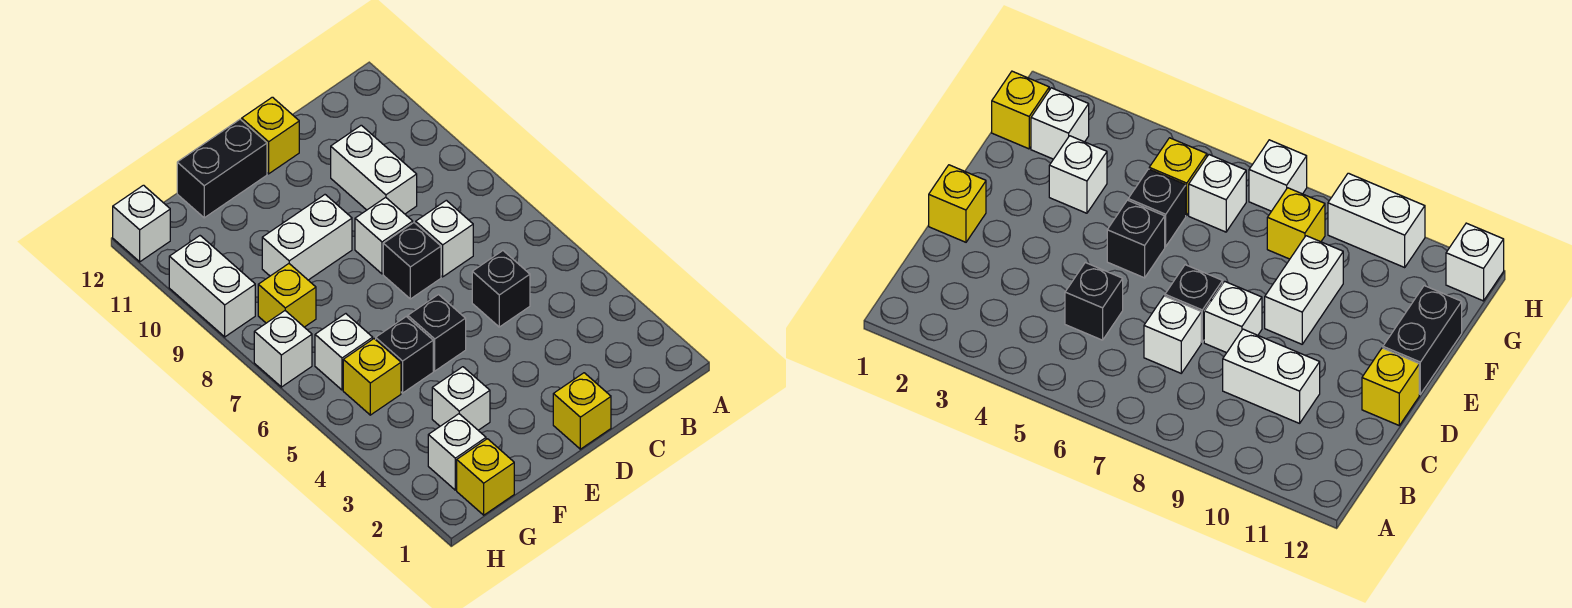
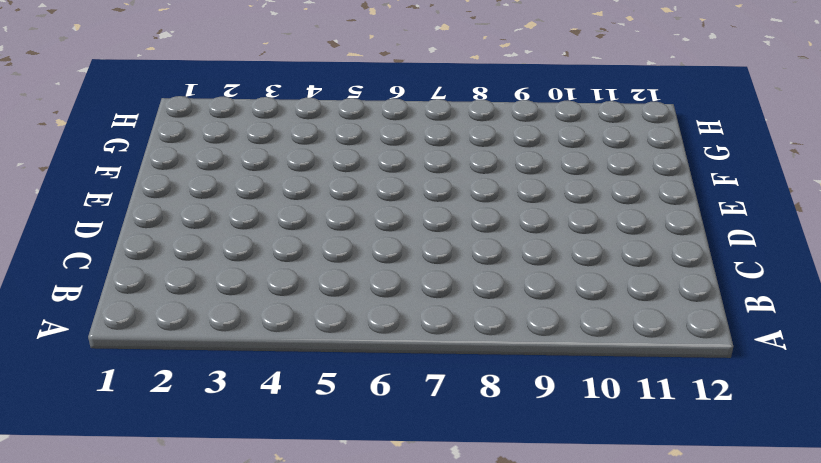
none -> black brick C5 level 1
none -> white brick C7 level 1
none -> white brick C9:C10 level 1

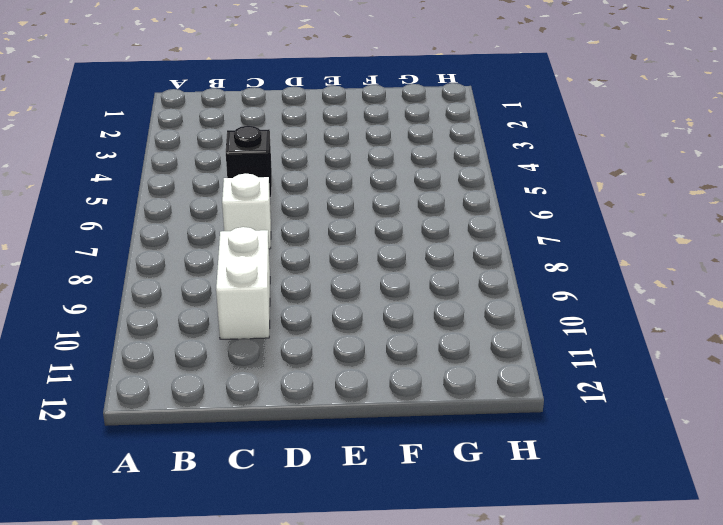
none -> yellow brick D1 level 1
none -> black brick D7 level 1
none -> white brick D8 level 1

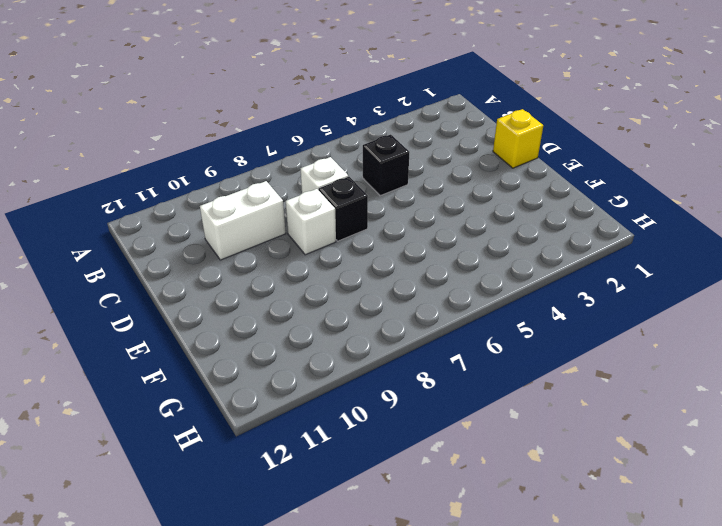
none -> yellow brick D12 level 1
none -> black brick E5 level 1
none -> white brick E9:F9 level 1

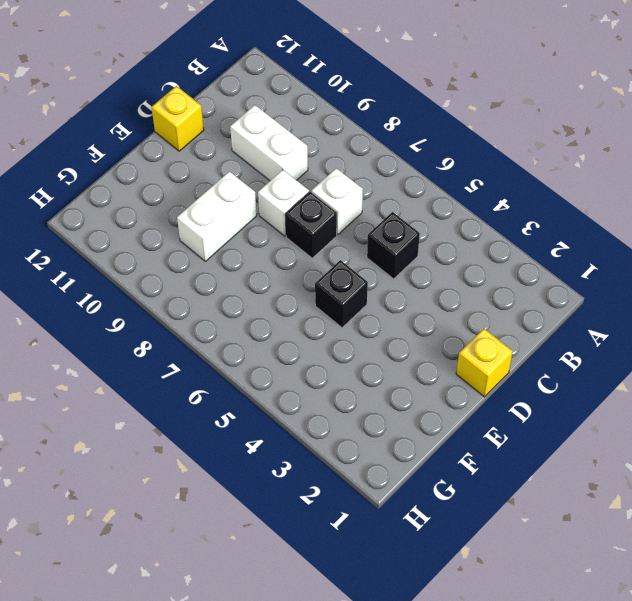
none -> black brick E12:F12 level 1
none -> white brick F3 level 1
none -> black brick F5 level 1

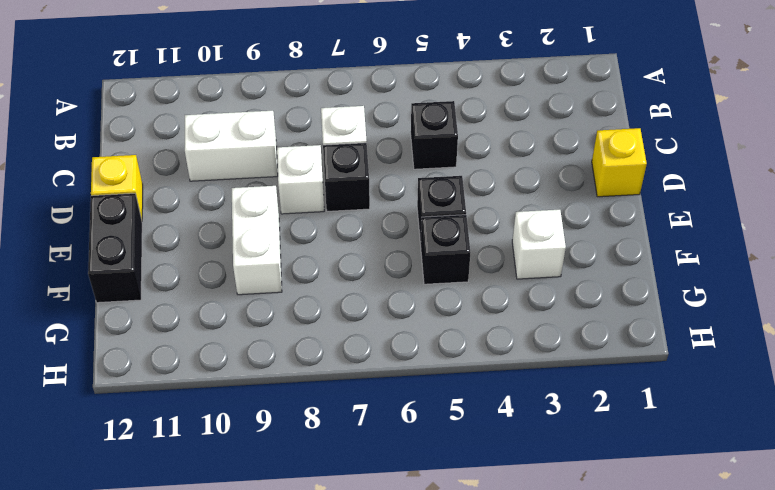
none -> yellow brick G1 level 1
none -> white brick G2 level 1
none -> yellow brick G5 level 1

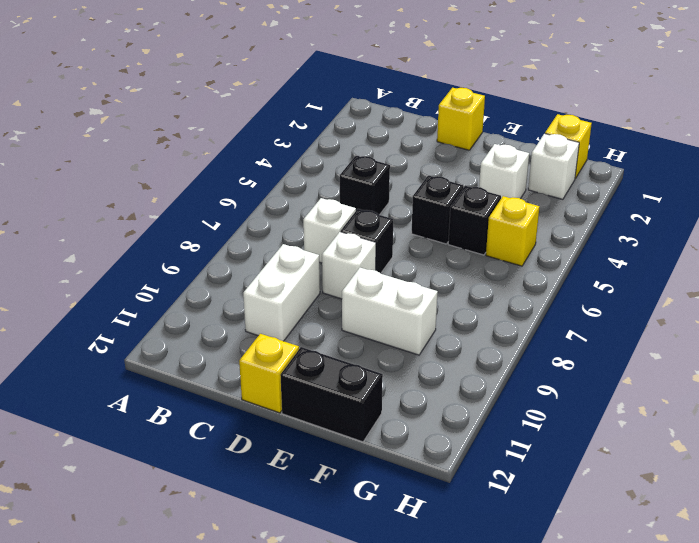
none -> white brick G6 level 1
none -> yellow brick G8 level 1
none -> white brick H7 level 1

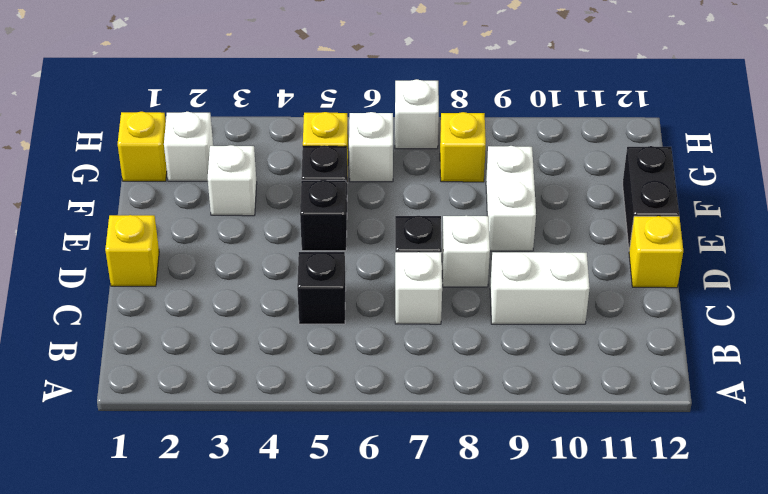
none -> white brick H9:H10 level 1
none -> white brick H12 level 1

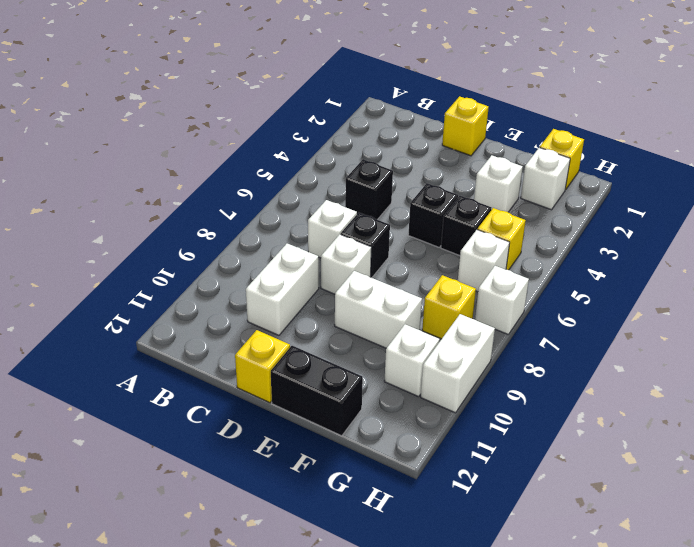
white brick G10 level 1 -> white brick H12 level 1

